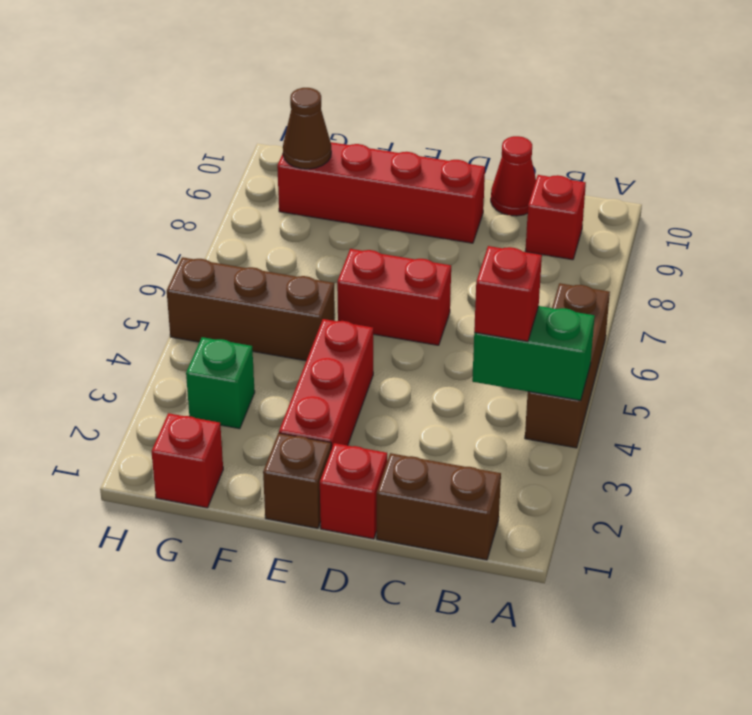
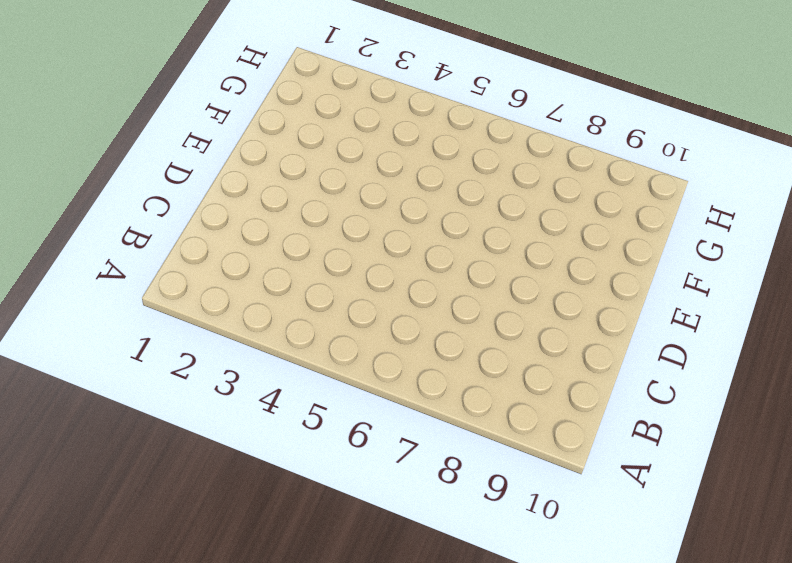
none -> brown brick A4:A6 level 1
none -> brown brick B1:C1 level 1
none -> red brick B9 level 1

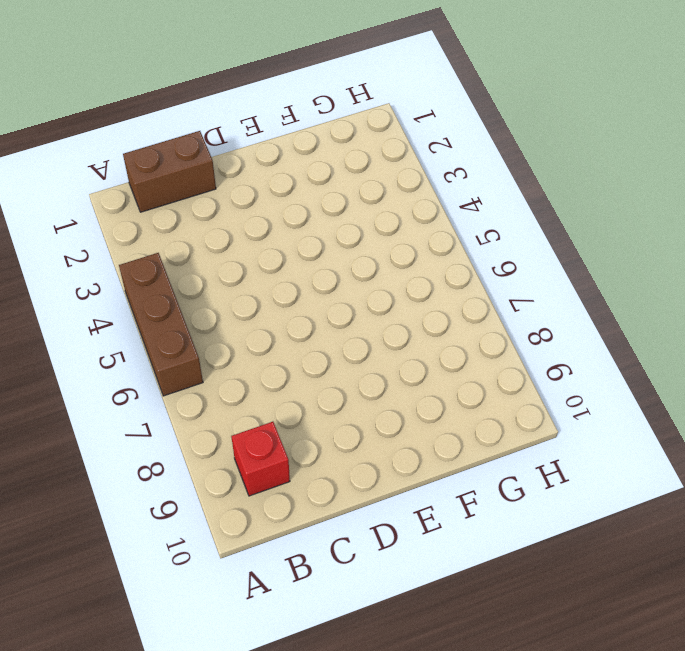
none -> red cone C10 level 1
none -> red brick D1 level 1
none -> red brick D6:E6 level 1

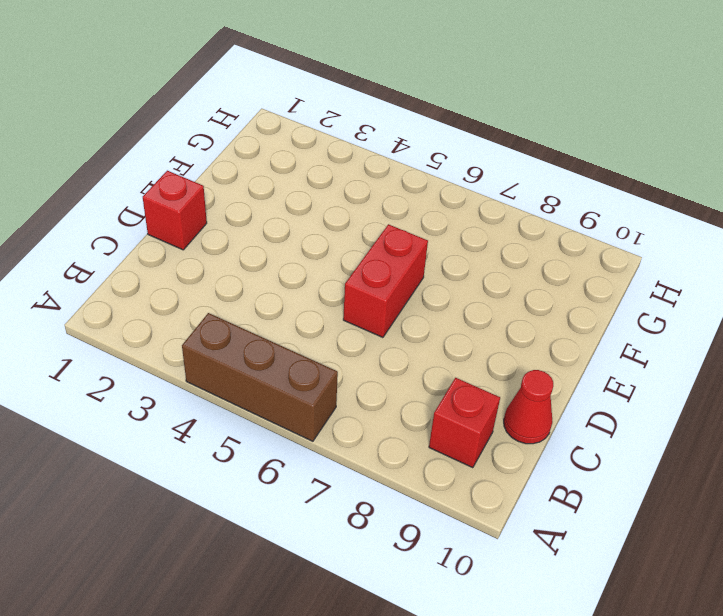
none -> brown brick B1:C1 level 1
none -> red brick D9:G9 level 1
none -> brown brick E1 level 1

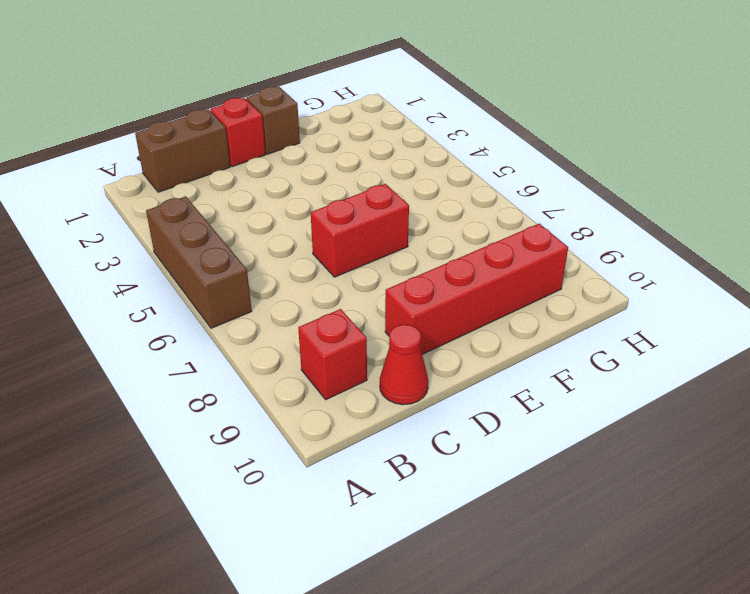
none -> red brick E2:E4 level 1
none -> brown brick F5:H5 level 1
none -> red brick G1 level 1

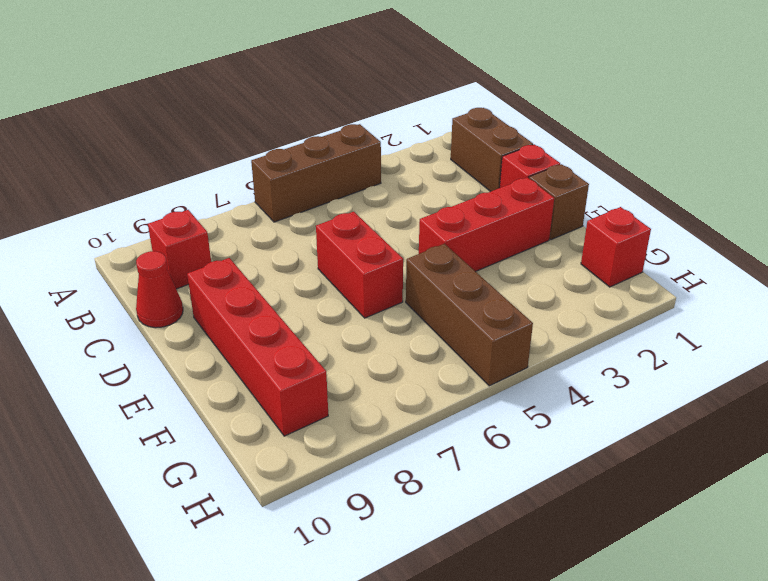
none -> green brick G3 level 1
none -> green brick A4:B4 level 2
none -> brown cone G9 level 2

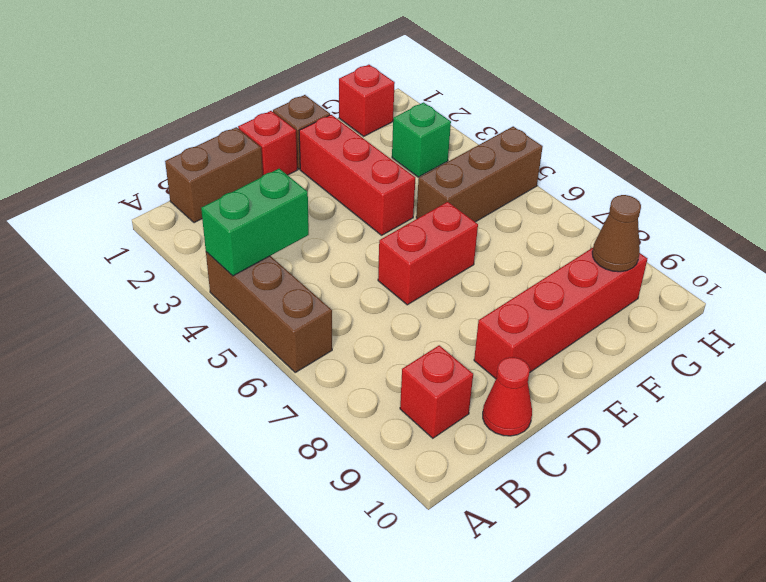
none -> red brick B4 level 3

